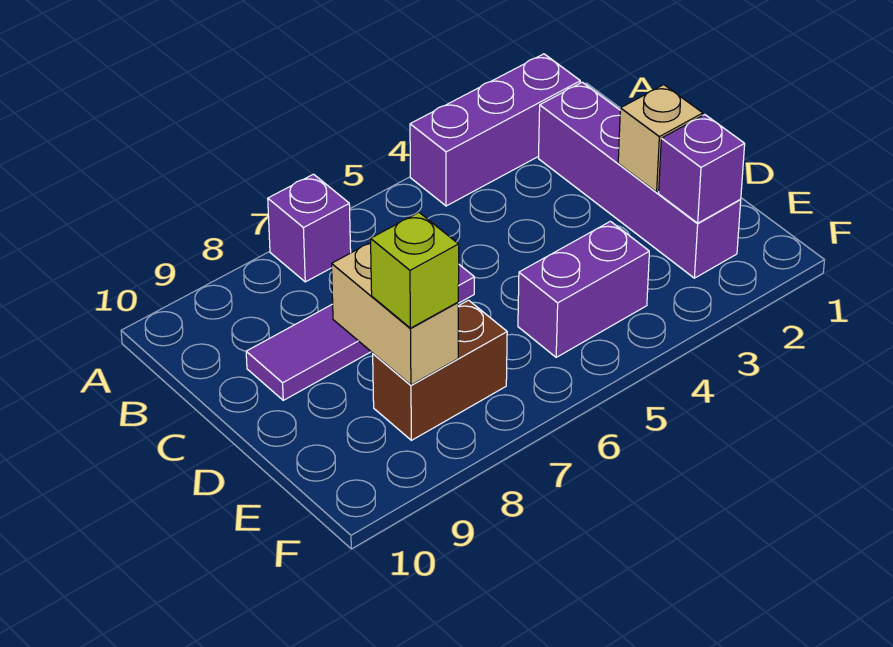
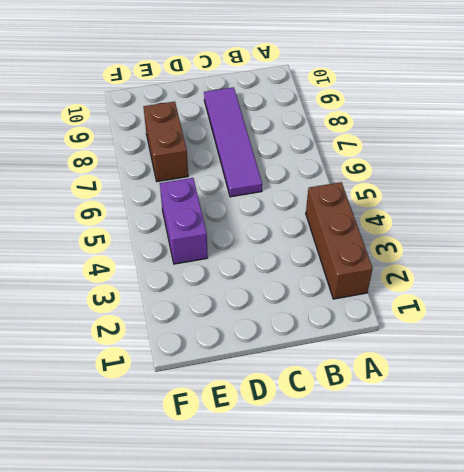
brown brick A2:A4 level 1 -> purple brick A2:A4 level 1
none -> purple brick A7 level 1
none -> purple brick B2:E2 level 1

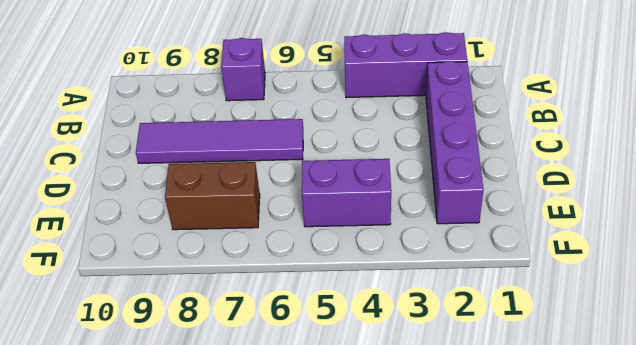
none -> tan brick D2 level 2
none -> tan brick D8:E8 level 2

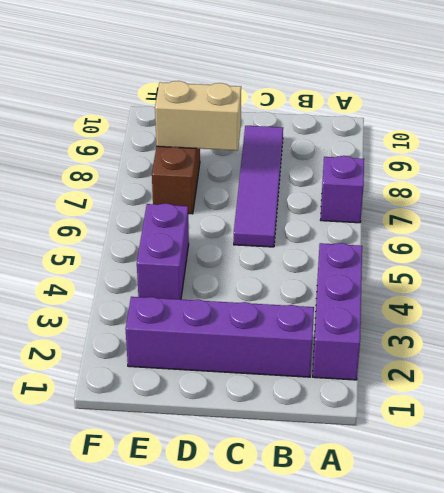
none -> tan brick D2 level 2
none -> purple brick E2 level 2

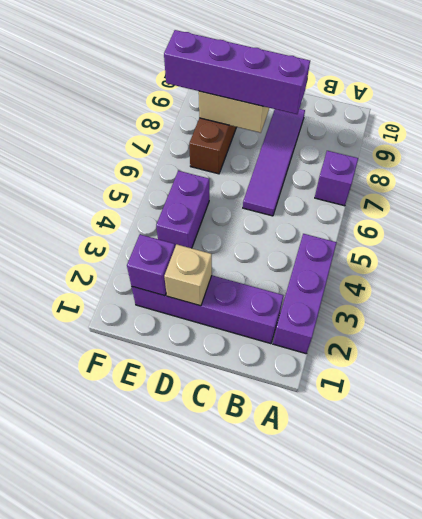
purple brick C8:F8 level 3 -> lime brick E8 level 3

